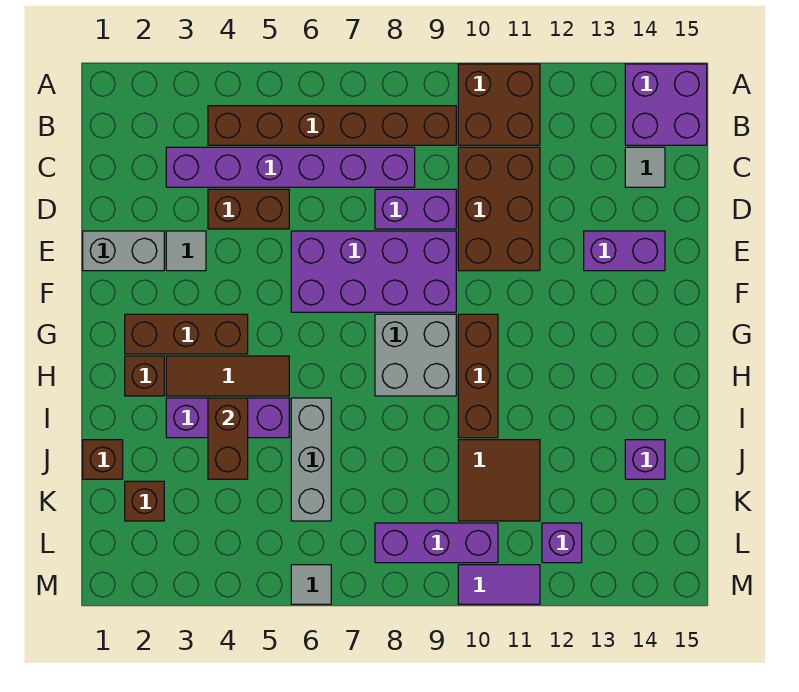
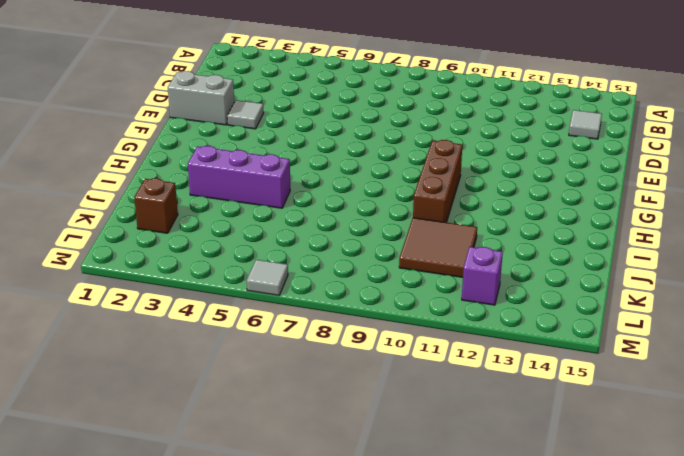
none -> brown brick A10:B11 level 1
none -> purple brick A14:B15 level 1
none -> brown brick B4:B9 level 1

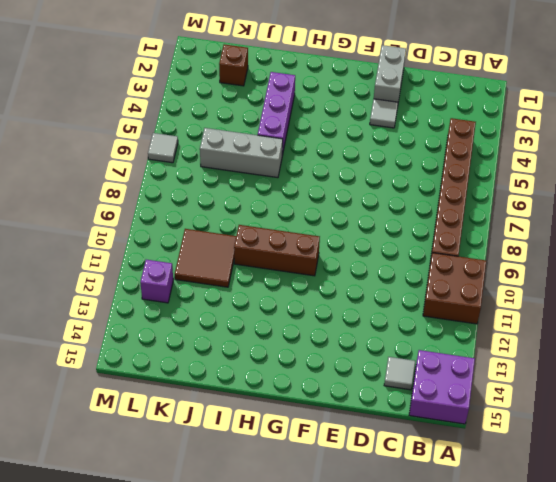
none -> purple brick C3:C8 level 1
none -> brown brick C10:E11 level 1
none -> brown brick D4:D5 level 1

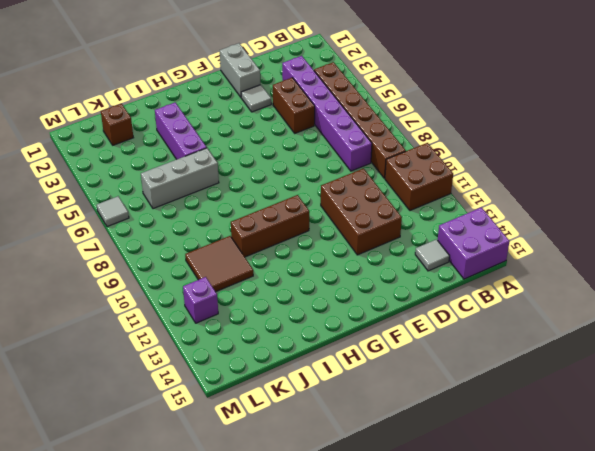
brown brick D10:E12 level 1 -> brown brick C10:E11 level 1
none -> purple brick D8:D9 level 1
none -> purple brick E6:F9 level 1
none -> purple brick E13:E14 level 1

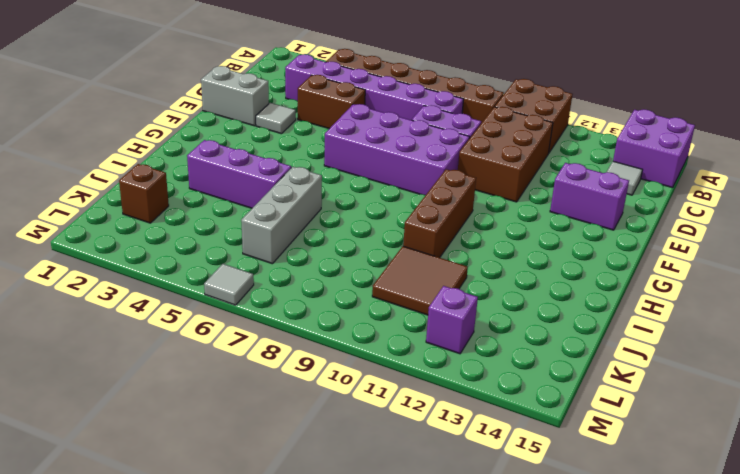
none -> brown brick G2:G4 level 1
none -> grey brick G8:H9 level 1
none -> brown brick H2 level 1

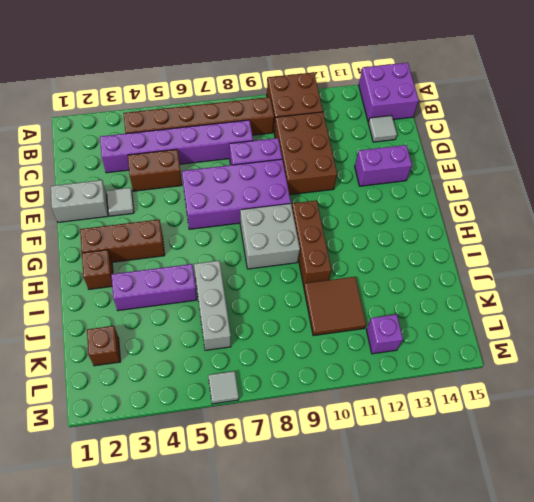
none -> brown tile H3:H5 level 1
none -> brown brick J1 level 1
none -> purple brick J14 level 1

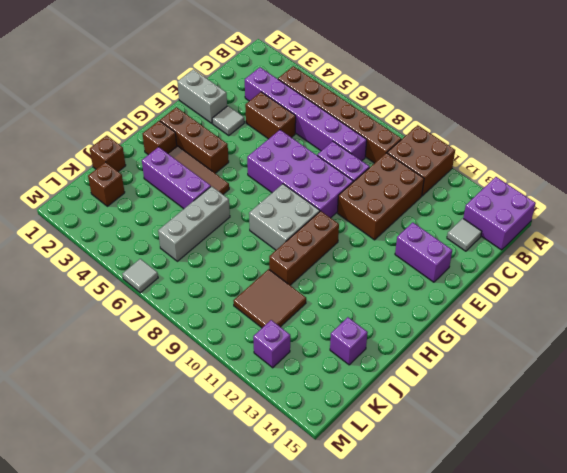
none -> purple brick L8:L10 level 1
none -> purple tile M10:M11 level 1
none -> brown brick I4:J4 level 2

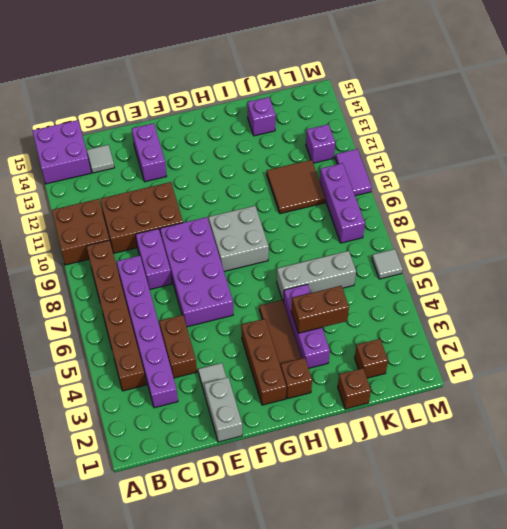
none -> brown brick G10:I10 level 1

